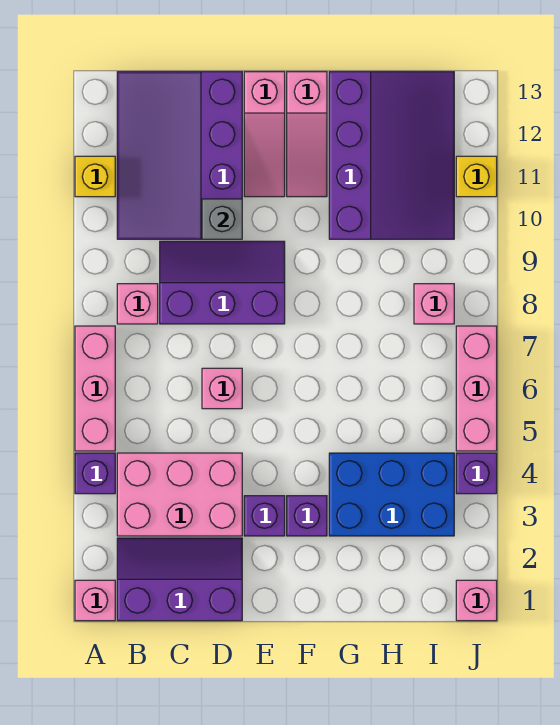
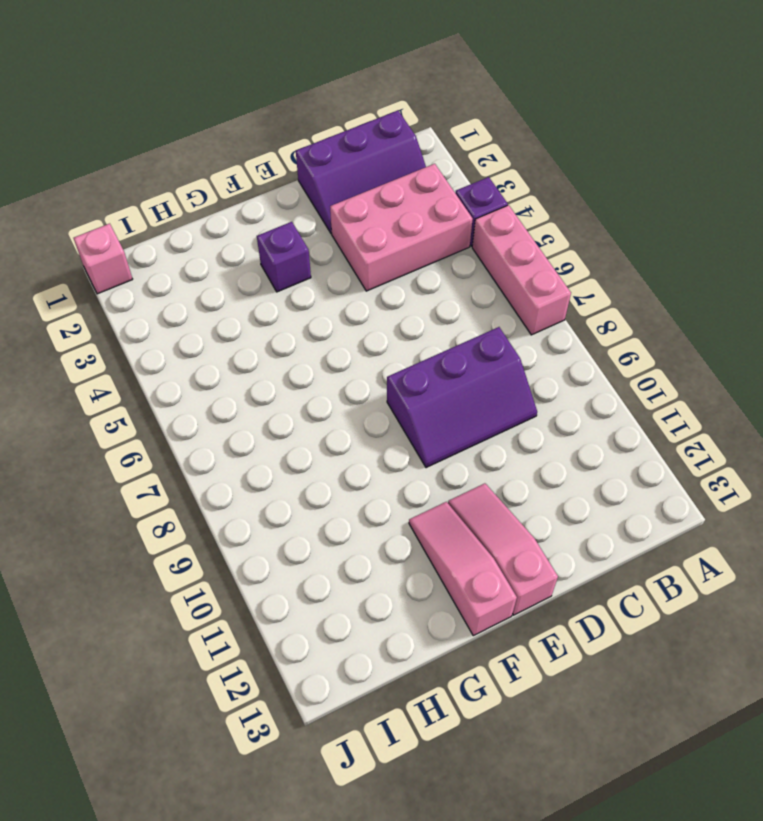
none -> pink brick A1 level 1
none -> yellow brick A11 level 1
none -> pink brick B8 level 1

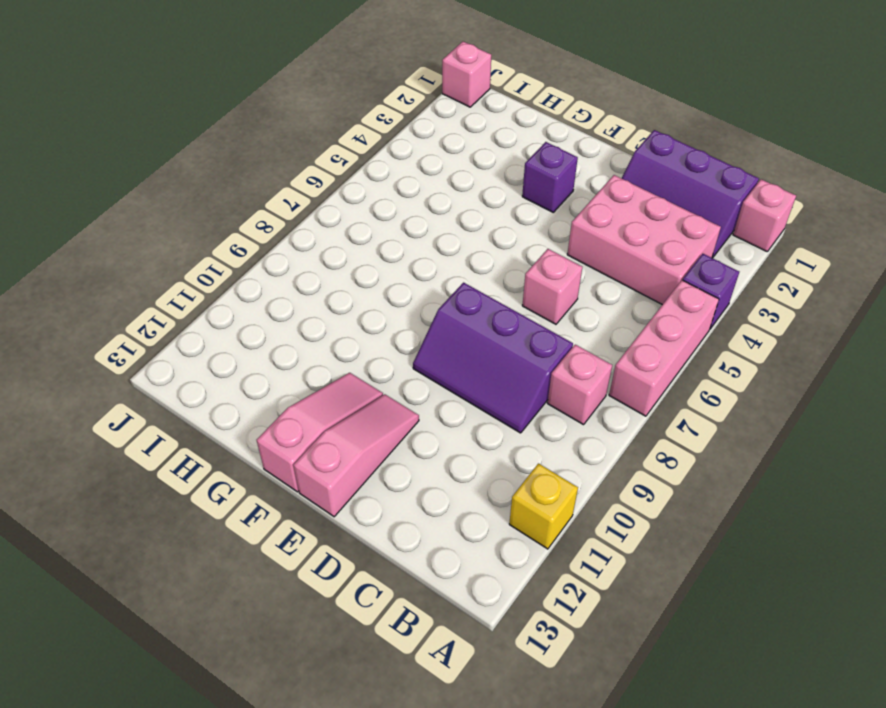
none -> purple slope B10:D13 level 1 top D
none -> purple brick E3 level 1
none -> blue brick G3:I4 level 1

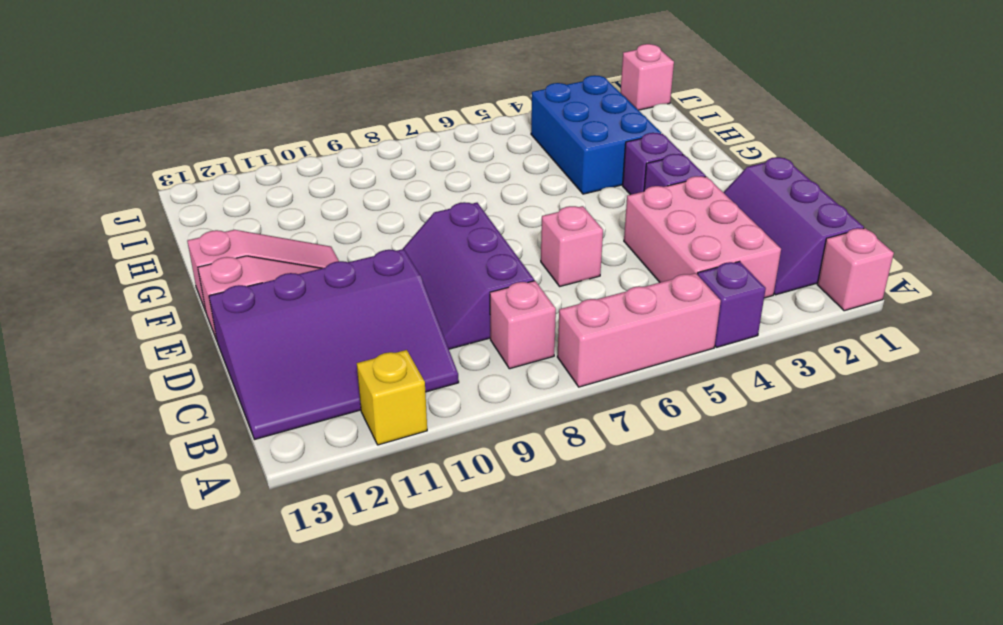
none -> purple slope G10:I13 level 1 top G
none -> pink brick I8 level 1
none -> purple brick J4 level 1

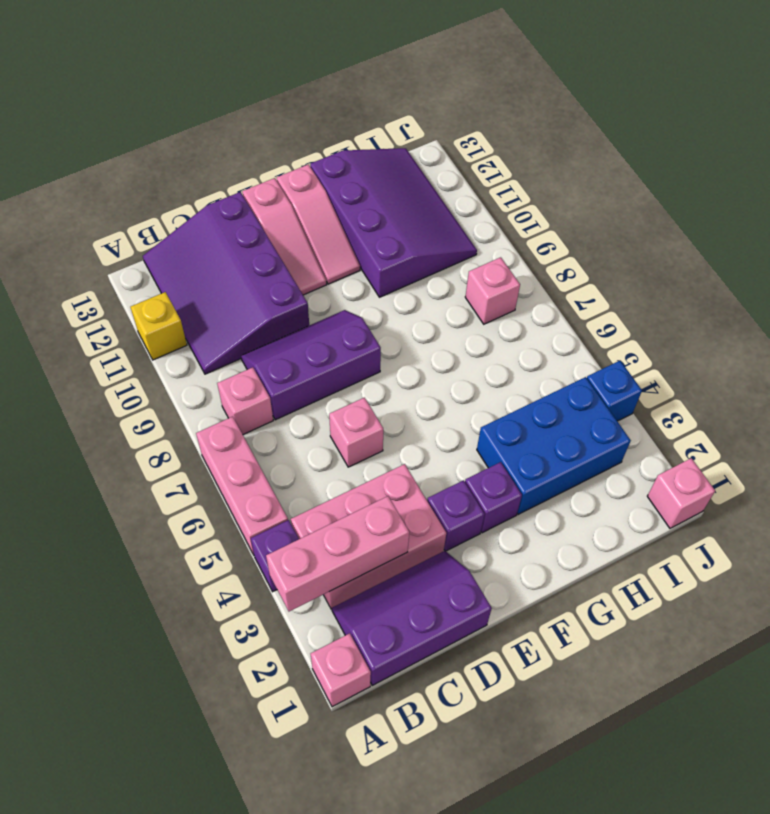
pink brick A3:C3 level 2 -> pink brick J5:J7 level 1
blue brick J4 level 1 -> purple brick J4 level 1
none -> yellow brick J11 level 1
none -> grey brick D10 level 2

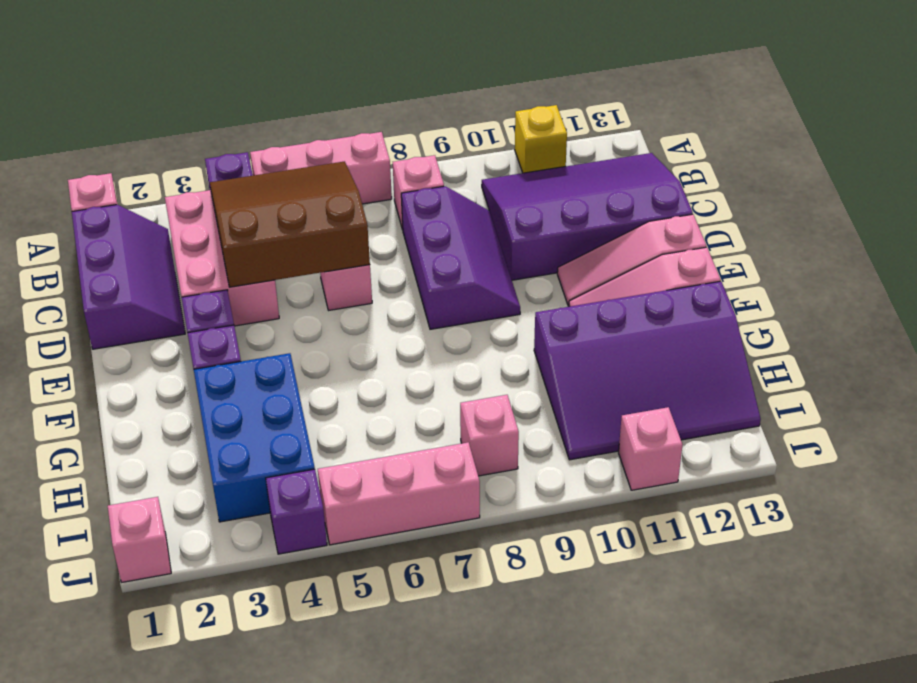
brown slope B4:D6 level 2 top D -> none
pink brick J11 level 1 -> yellow brick J11 level 1
none -> grey brick D10 level 2

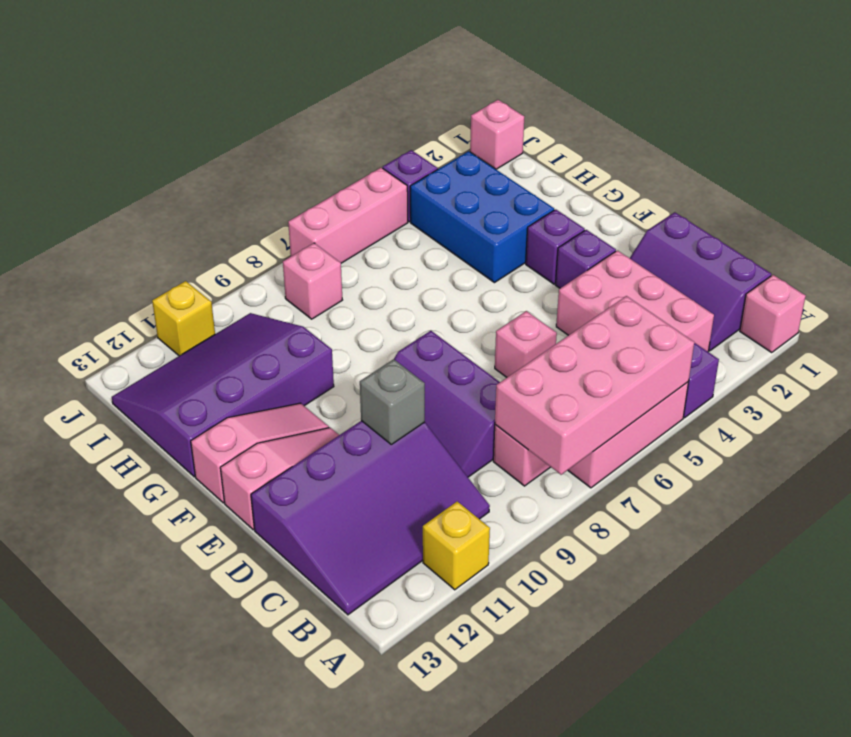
pink brick A5:B8 level 2 -> none

